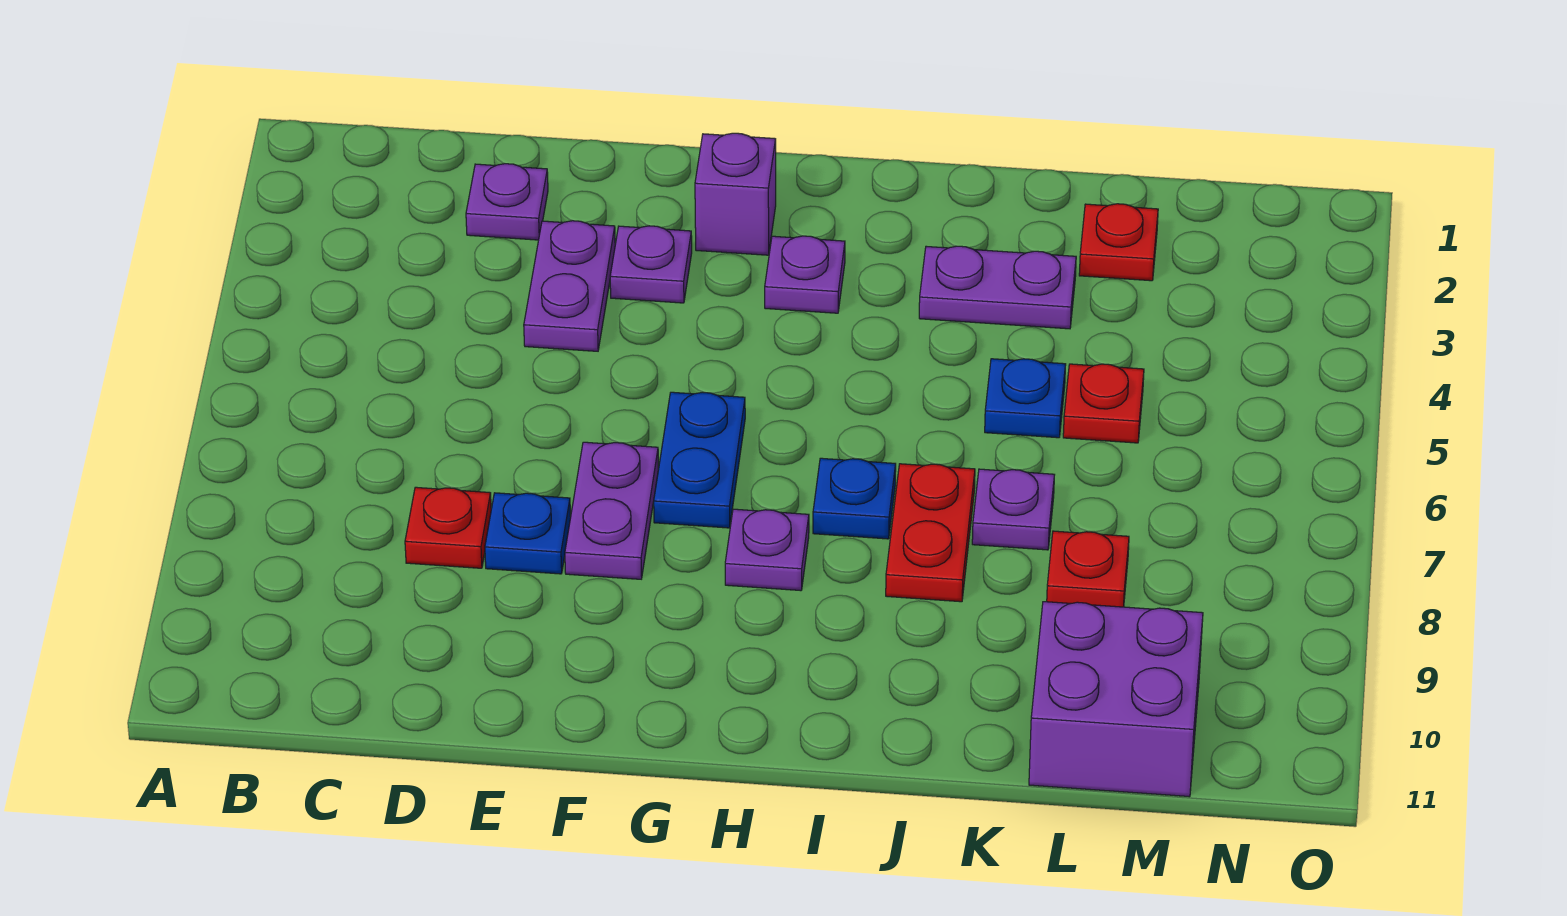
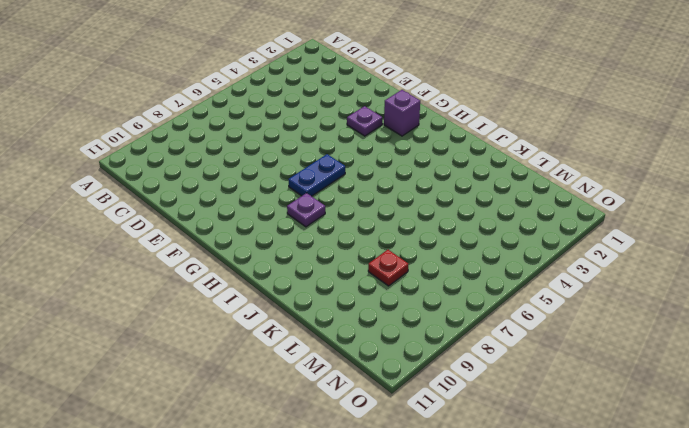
none -> purple plate D2 level 1
none -> red plate D8 level 1
none -> purple plate E3:E4 level 1

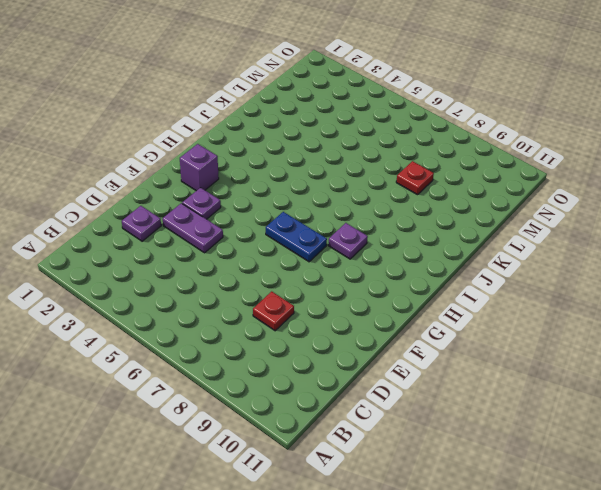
none -> blue plate E8 level 1
none -> purple plate F7:F8 level 1
none -> purple plate H3 level 1

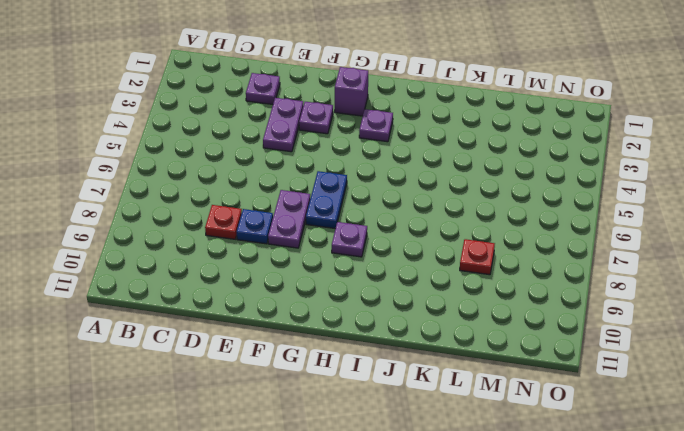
none -> blue plate I7 level 1
none -> purple plate J3:K3 level 1
none -> red plate J7:J8 level 1

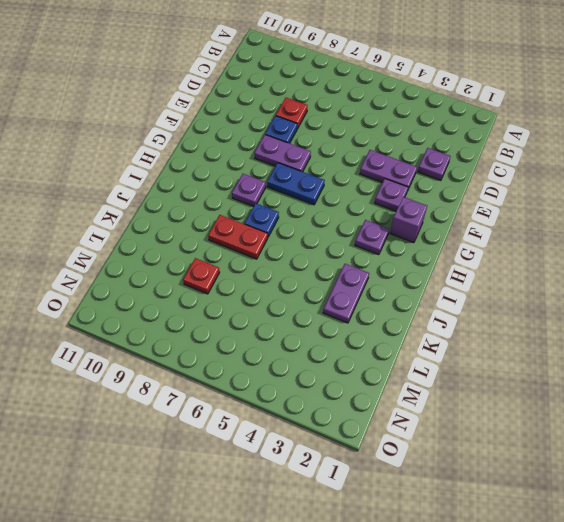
none -> blue plate K5 level 1
none -> purple plate K7 level 1
none -> red plate L2 level 1

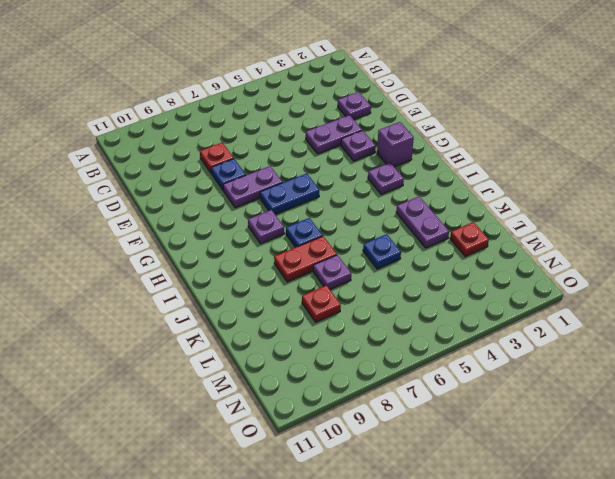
none -> red plate L5 level 1
none -> purple brick L10:M11 level 1

